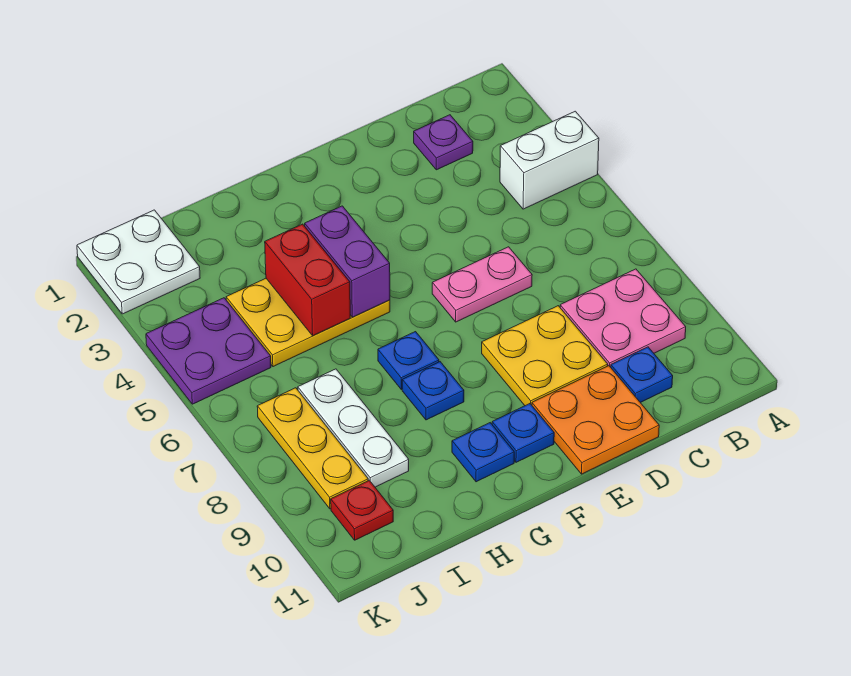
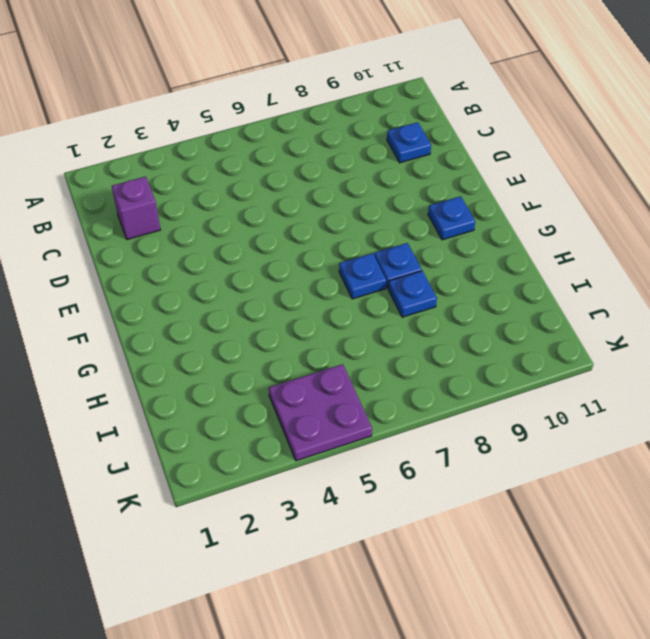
purple brick C2 level 1 -> purple plate C2 level 1
blue plate H8 level 1 -> blue plate G10 level 1
none -> white brick A4:B4 level 1
none -> pink plate B8:C9 level 1
none -> pink plate D6:E6 level 1

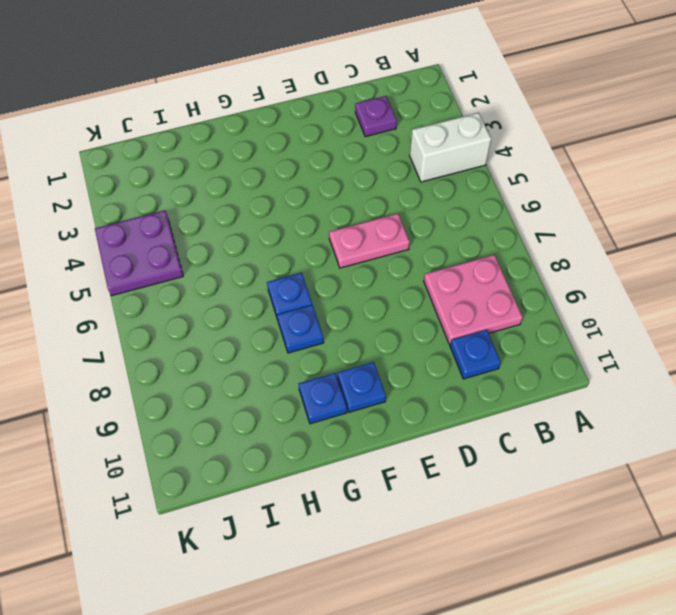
none -> yellow plate D8:E9 level 1
none -> orange plate D10:E11 level 1
none -> yellow plate G4:I5 level 1

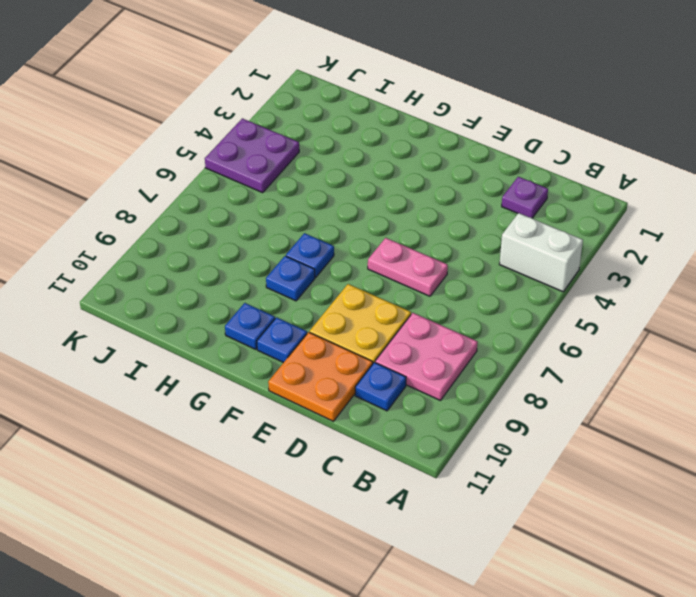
none -> yellow plate G4:I5 level 1
none -> white plate I7:I9 level 1
none -> white plate J1:K2 level 1

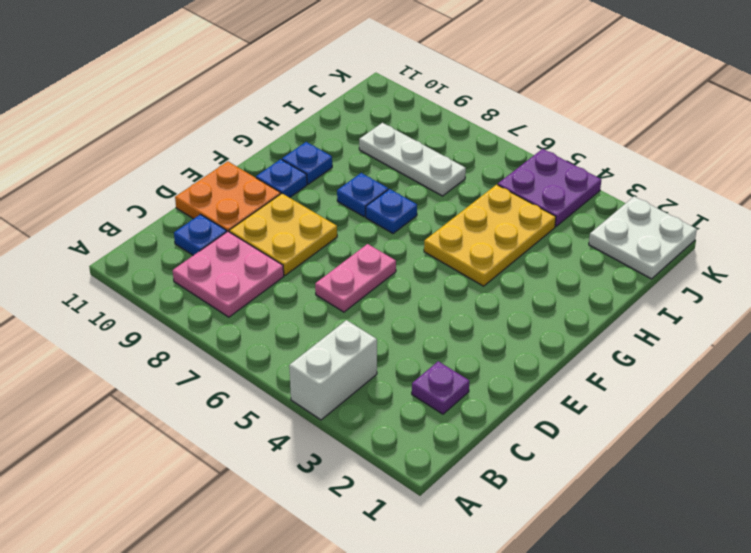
none -> yellow plate J7:J9 level 1
none -> red plate J10 level 1
none -> purple brick G4:G5 level 2

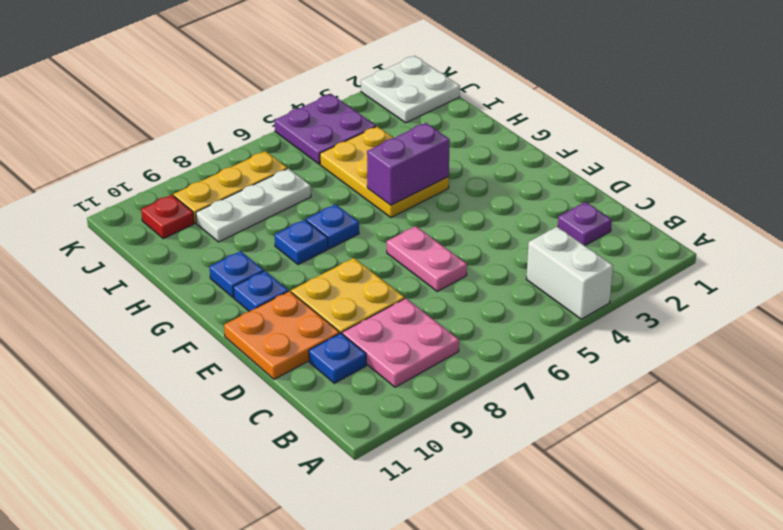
none -> red brick H4:H5 level 2

